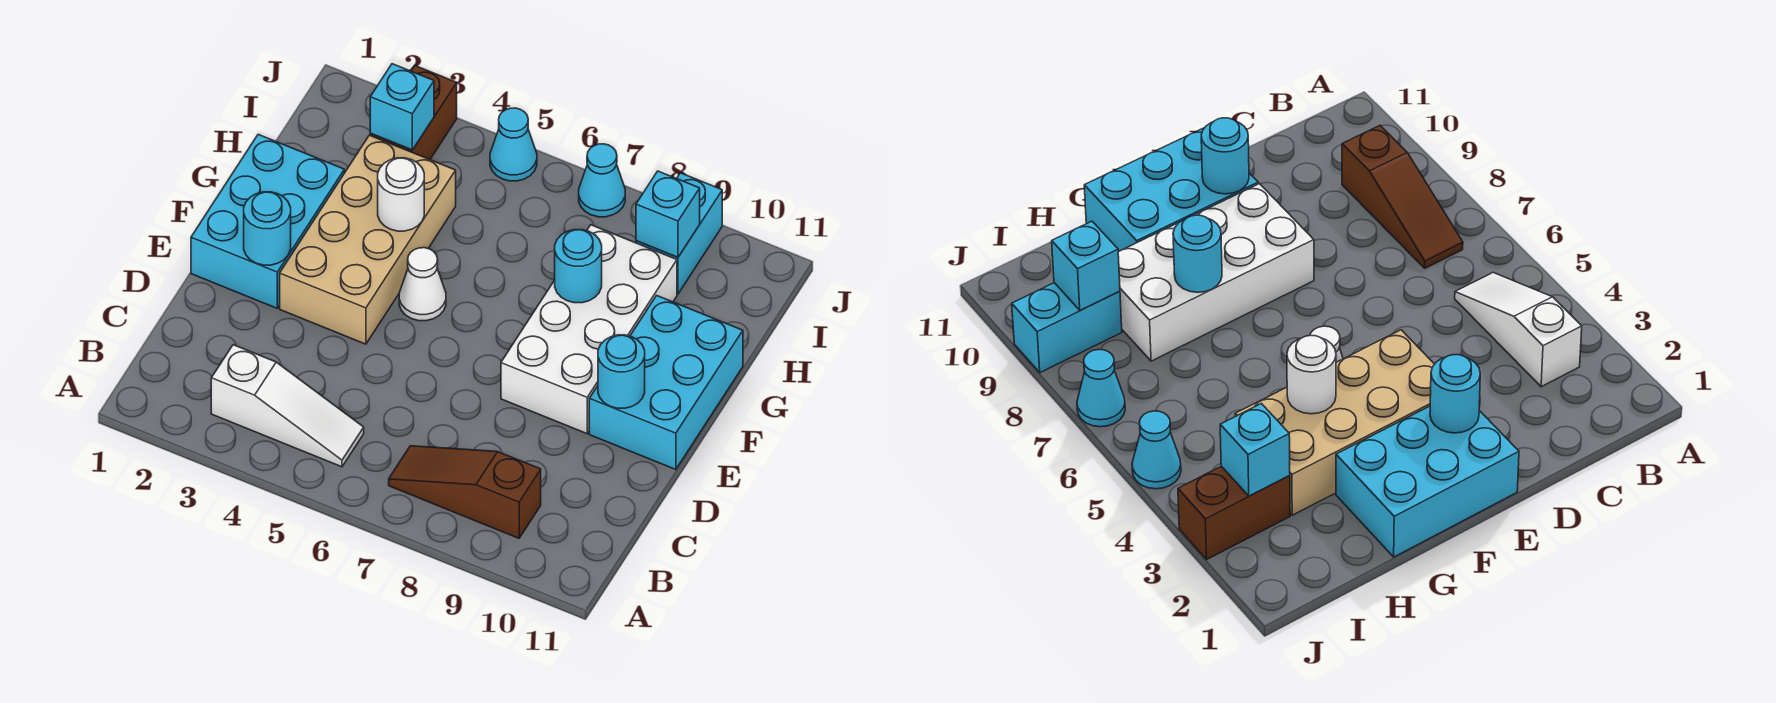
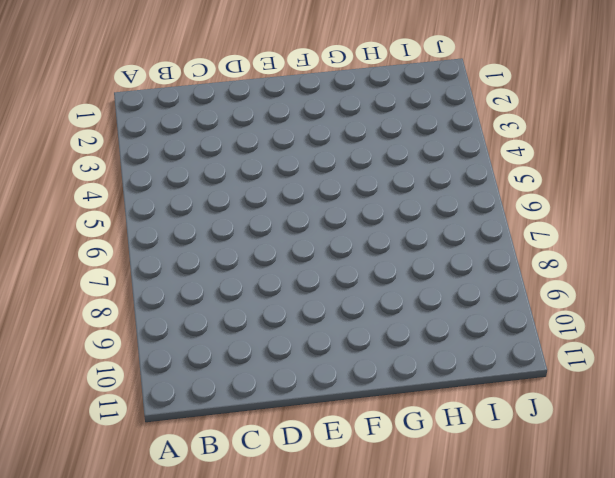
none -> white slope B3:B5 level 1 top 3
none -> brown slope B7:B9 level 1 top 9
none -> cyan brick E1:G2 level 1

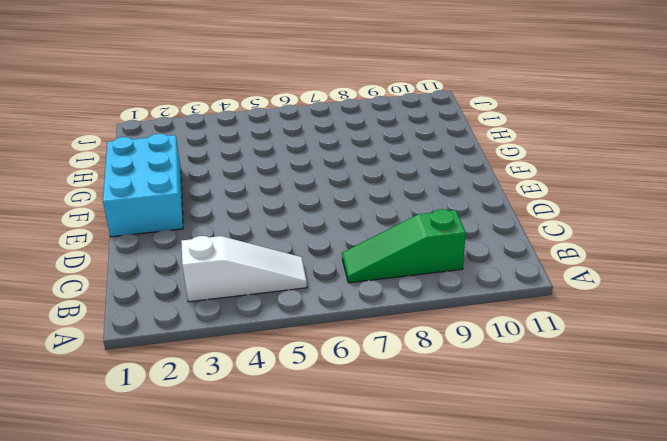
green slope B7:B9 level 1 top 9 -> brown slope B7:B9 level 1 top 9
none -> tan brick E3:H4 level 1
none -> white brick E8:H9 level 1
none -> cyan brick E10:G11 level 1

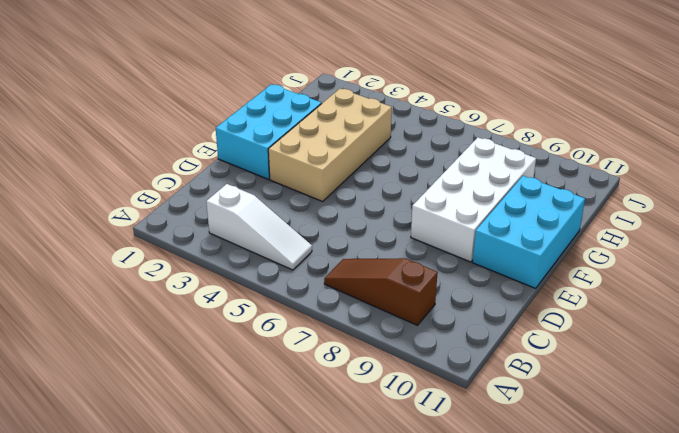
none -> white cone F5 level 1
none -> brown brick I3:J3 level 1
none -> cyan brick I9:J9 level 1

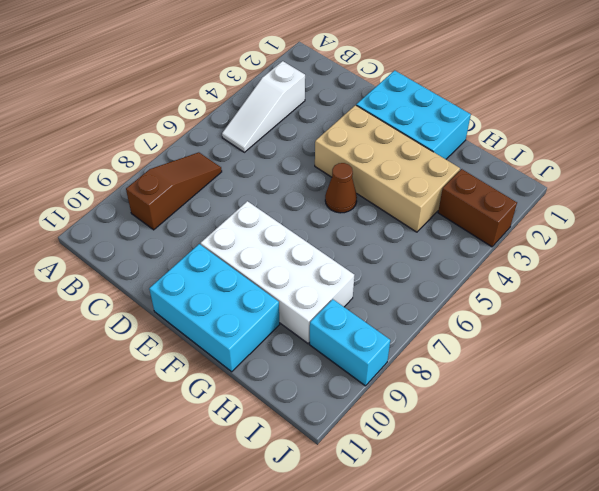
brown cone F5 level 1 -> white cone F5 level 1
none -> cyan cone J5 level 1
none -> cyan cone J7 level 1
none -> cyan round brick E2 level 2

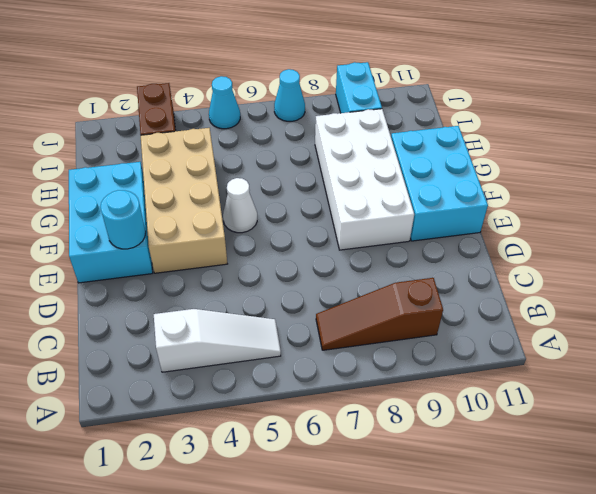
none -> cyan round brick E10 level 2
none -> white round brick G4 level 2
none -> cyan round brick G8 level 2

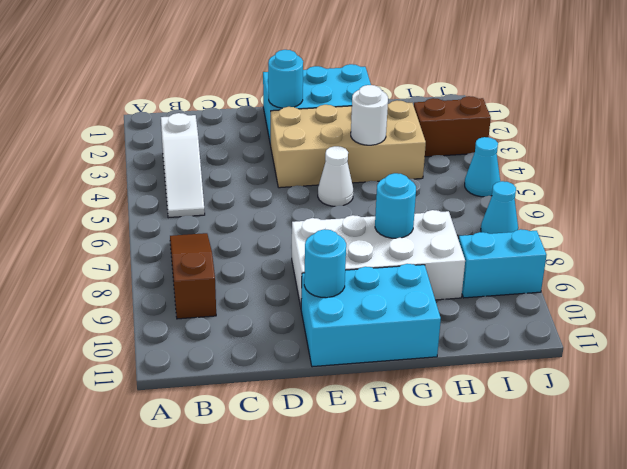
none -> cyan brick I3 level 2
none -> cyan brick I9 level 2

